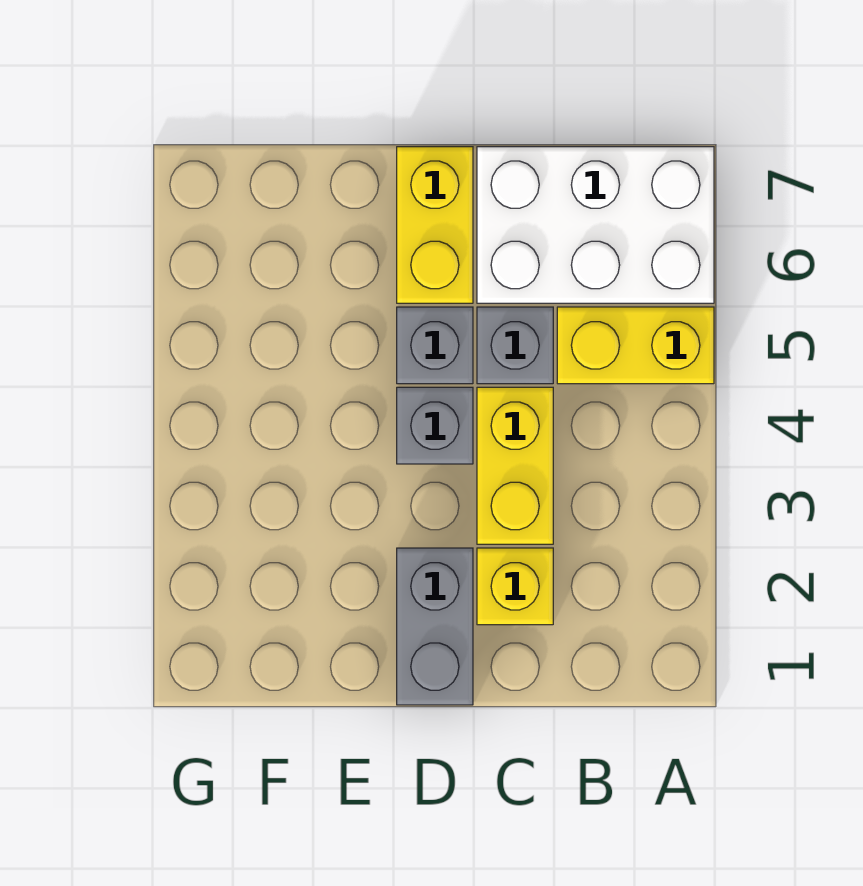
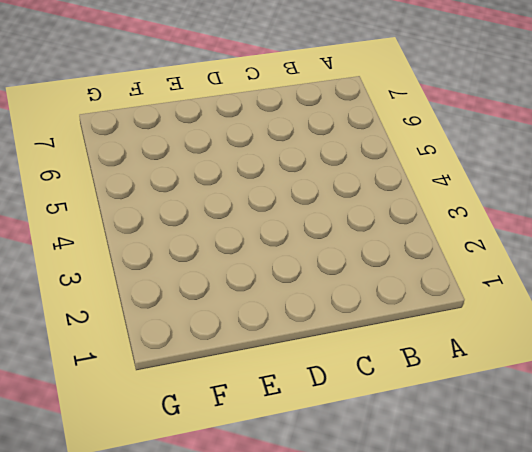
none -> yellow brick A5:B5 level 1
none -> white brick A6:C7 level 1

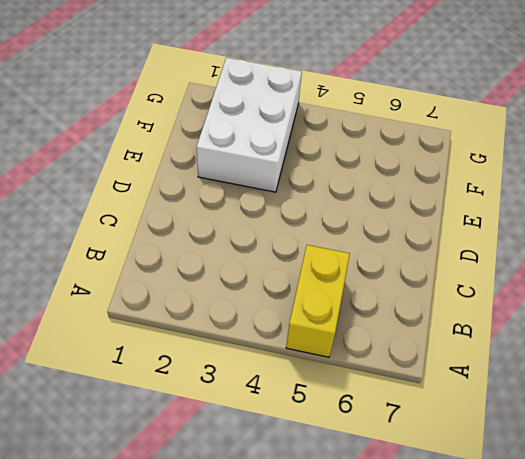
white brick E2:G3 level 1 -> white brick A6:C7 level 1
none -> yellow brick C2 level 1
none -> yellow brick C3:C4 level 1

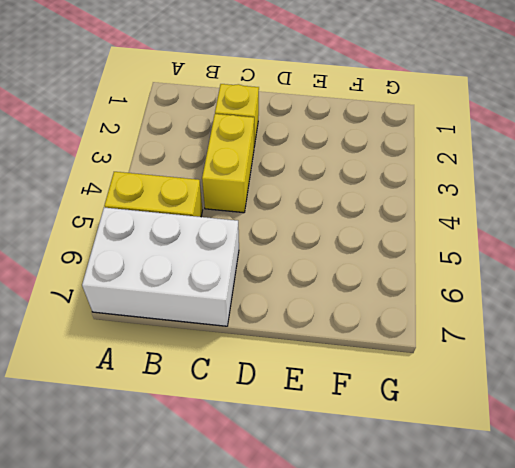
none -> grey brick C5 level 1
none -> grey brick D1:D2 level 1

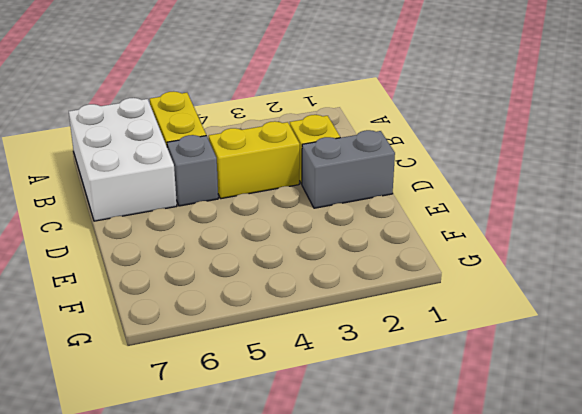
none -> grey brick D4 level 1
none -> grey brick D5 level 1

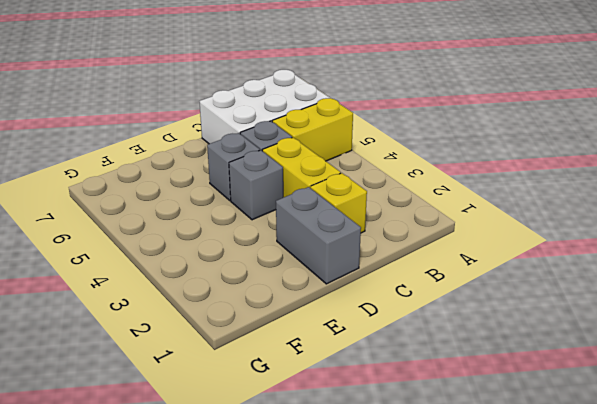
none -> yellow brick D6:D7 level 1

